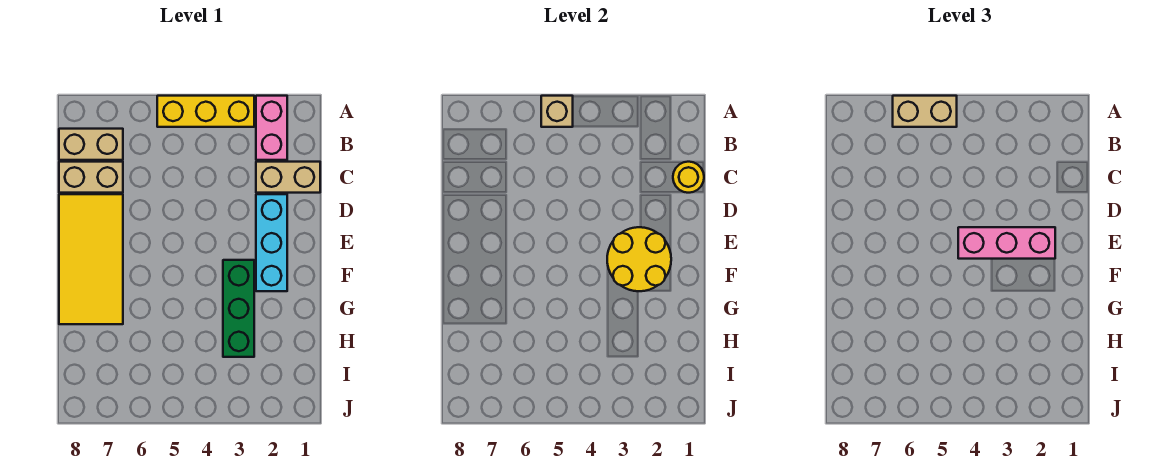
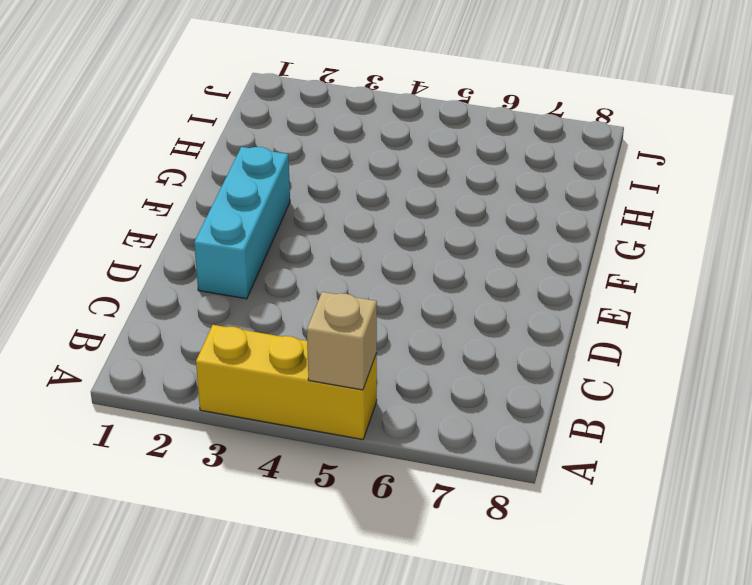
none -> pink brick A2:B2 level 1
none -> tan brick B7:B8 level 1
none -> tan brick C1:C2 level 1

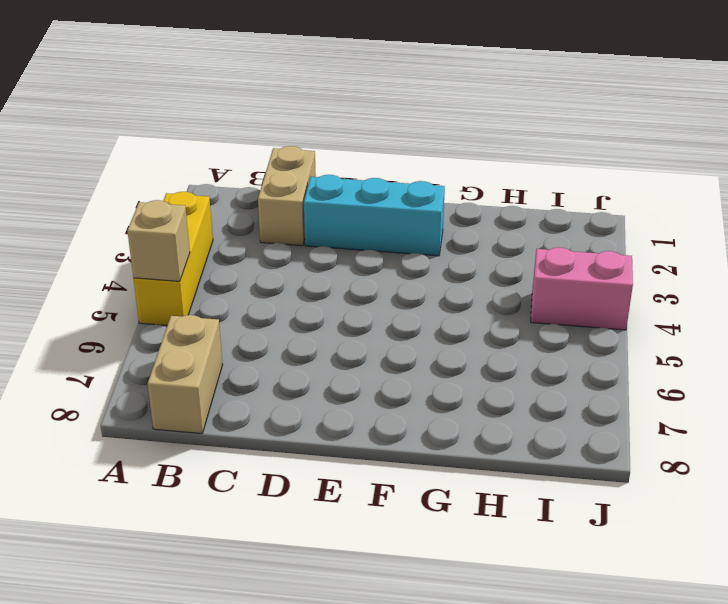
pink brick I4:J4 level 1 -> pink brick A2:B2 level 1
none -> tan brick C7:C8 level 1
none -> yellow tile D7:G8 level 1
none -> green brick F3:H3 level 1

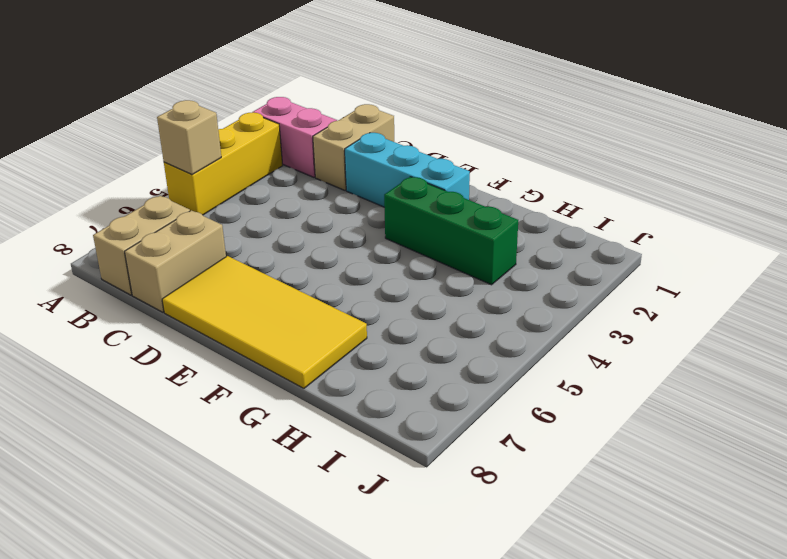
none -> yellow round brick C1 level 2
none -> yellow round brick E2:F3 level 2
none -> tan brick A5:A6 level 3

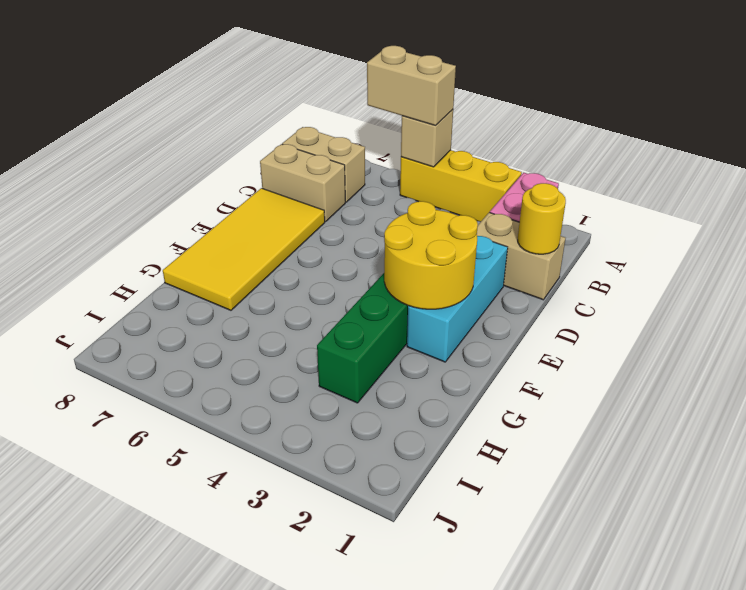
none -> pink brick E2:E4 level 3

